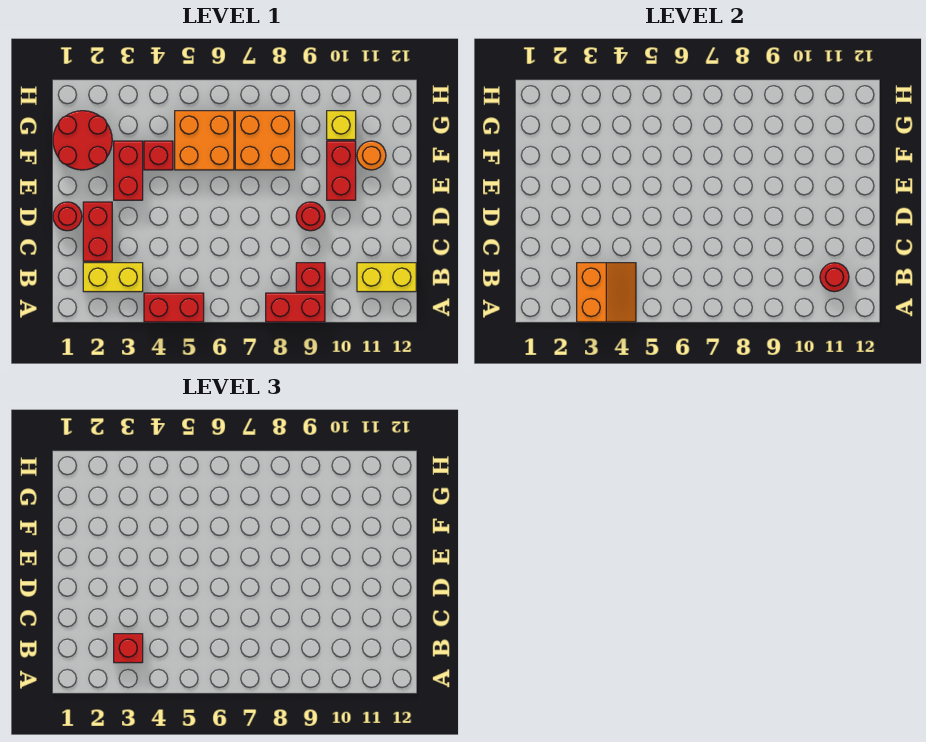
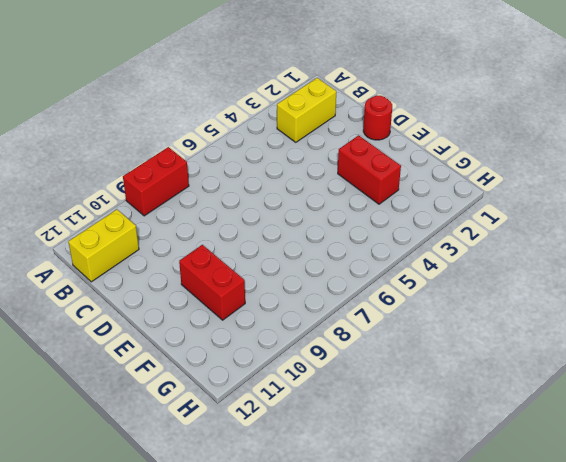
none -> red brick A4:A5 level 1
none -> red brick B9 level 1
none -> red brick C2:D2 level 1

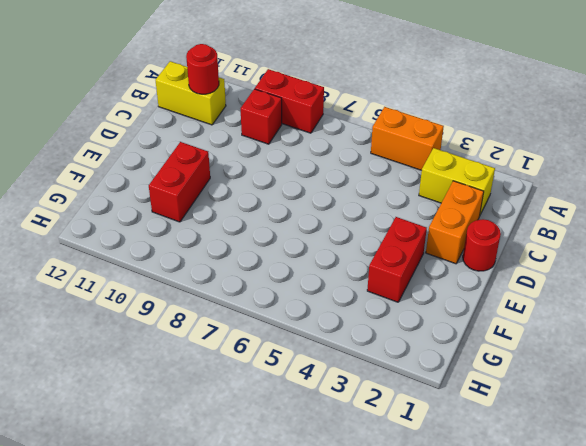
orange brick A4:A5 level 1 -> red brick A4:A5 level 1
orange brick C2:D2 level 1 -> red brick C2:D2 level 1
none -> red round brick D9 level 1
none -> red round brick F1:G2 level 1
none -> red brick F4 level 1

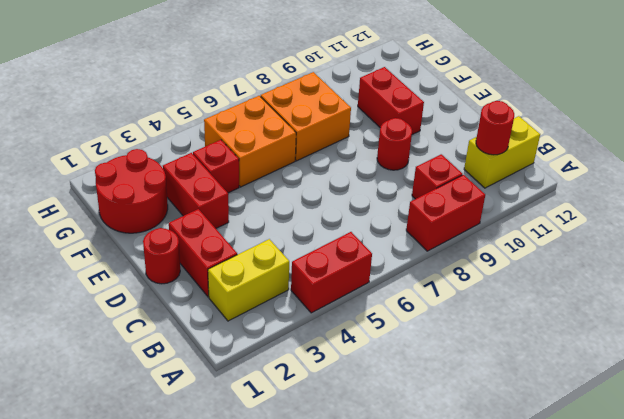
none -> orange round brick F11 level 1
none -> yellow brick G10 level 1
none -> orange slope A3:B4 level 2 top 3

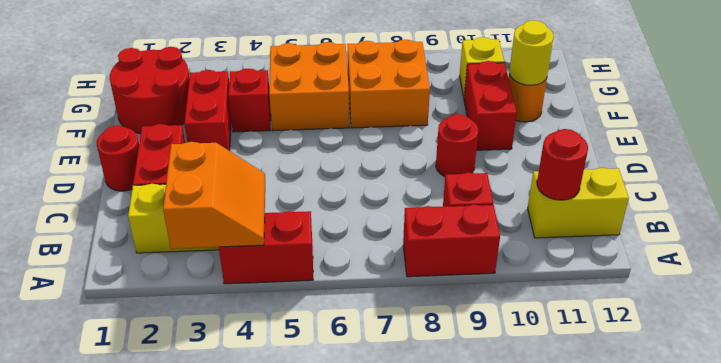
yellow round brick F11 level 2 -> none
none -> red brick B3 level 3

